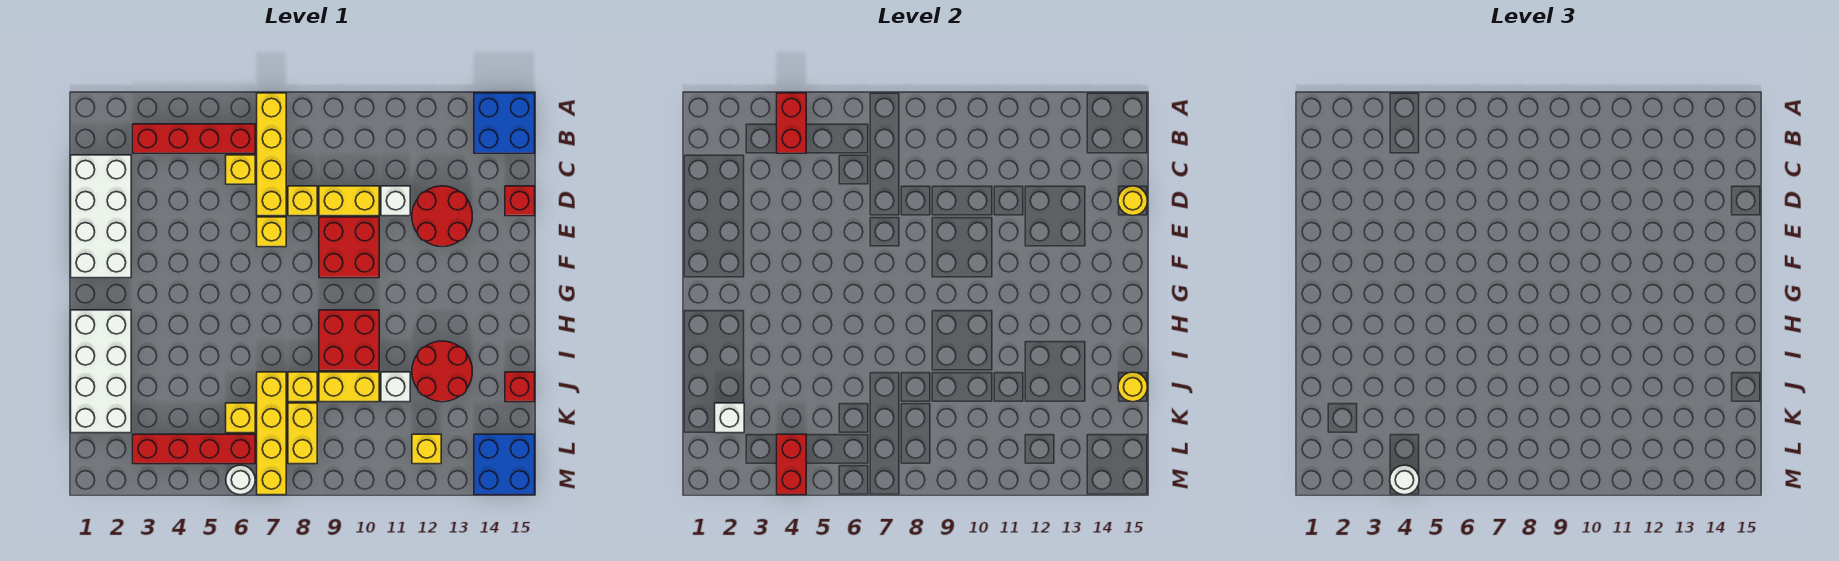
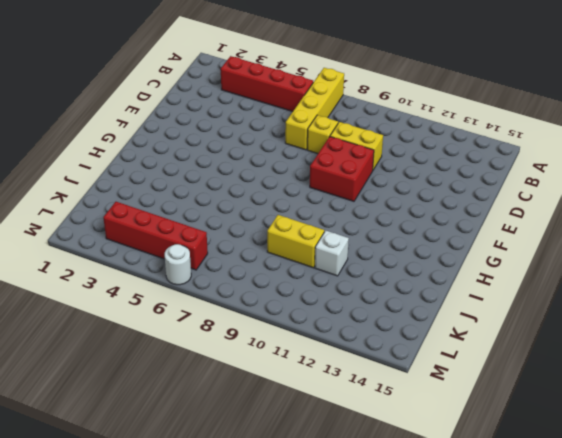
none -> blue brick A14:B15 level 1
none -> white brick C1:F2 level 1
none -> yellow brick C6 level 1
none -> white brick D11 level 1

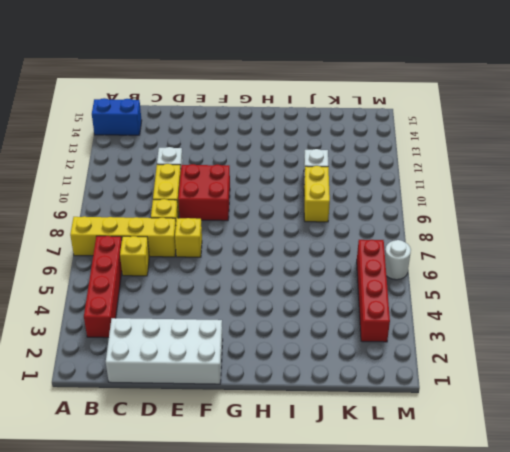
blue brick A14:B14 level 1 -> blue brick A14:B15 level 1
none -> red round brick D12:E13 level 1
none -> red brick D15 level 1
none -> white brick H1:K2 level 1
none -> red brick H9:I10 level 1

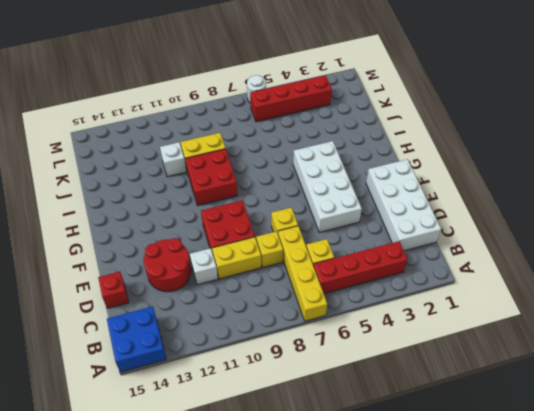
white brick E4:H5 level 1 -> white brick H1:K2 level 1
none -> red round brick I12:J13 level 1
none -> yellow brick J7:M7 level 1
none -> yellow brick J8 level 1
none -> red brick J15 level 1

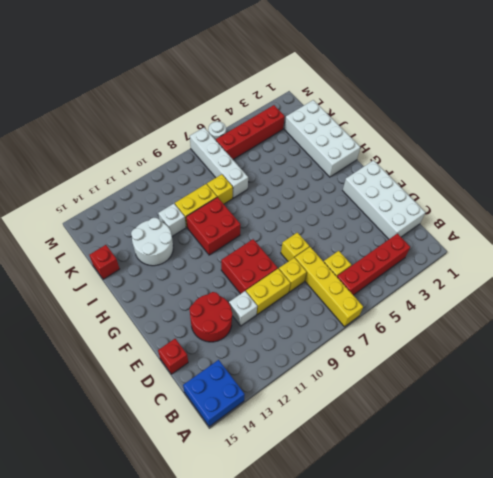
white round brick I12:J13 level 1 -> red round brick I12:J13 level 1
white brick J7:M7 level 1 -> yellow brick J7:M7 level 1
none -> yellow brick K6 level 1
none -> yellow brick K8:L8 level 1
none -> yellow brick L12 level 1
none -> blue brick L14:M15 level 1

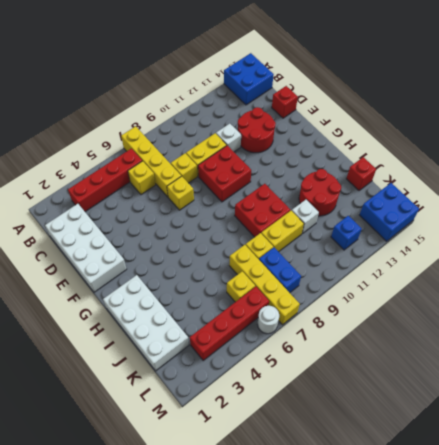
blue brick K8:L8 level 1 -> yellow brick K8:L8 level 1
blue brick L12 level 1 -> yellow brick L12 level 1
none -> red brick A4:B4 level 2
none -> yellow round brick D15 level 2
none -> yellow round brick J15 level 2
none -> white brick K2 level 2

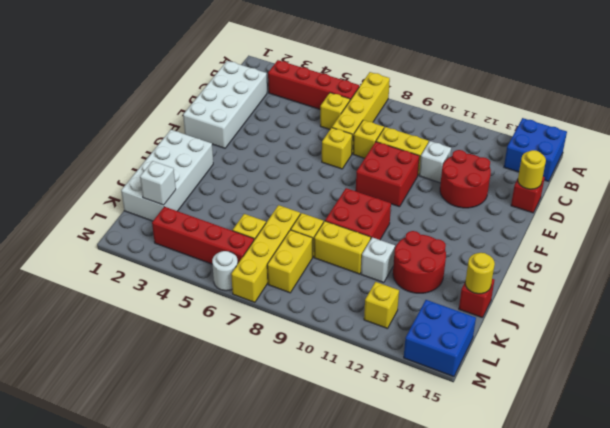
none -> red brick A4:B4 level 2
none -> red brick L4:M4 level 2
none -> white round brick M4 level 3

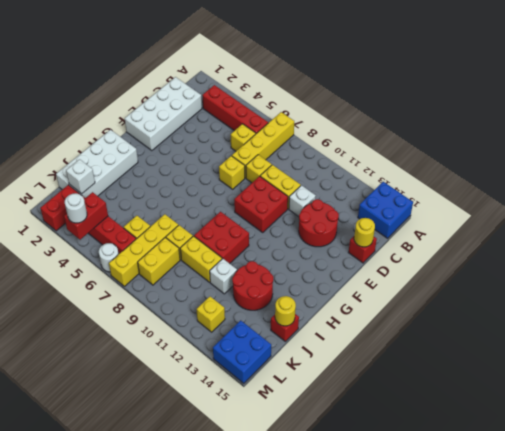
red brick L2:M2 level 1 -> red brick A4:B4 level 2

